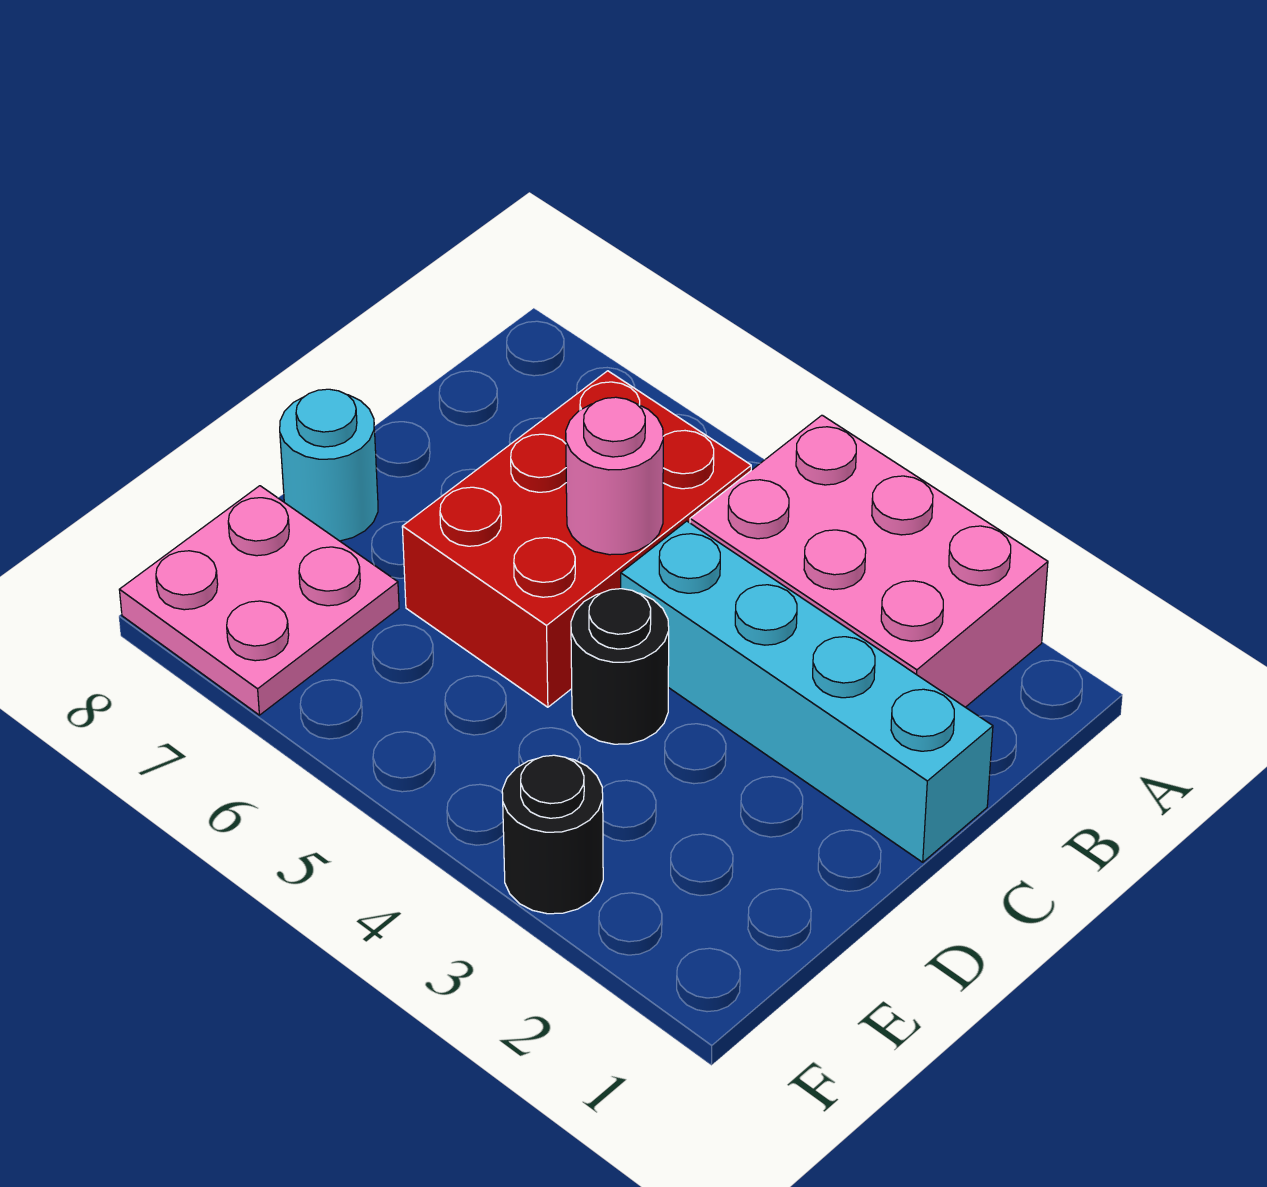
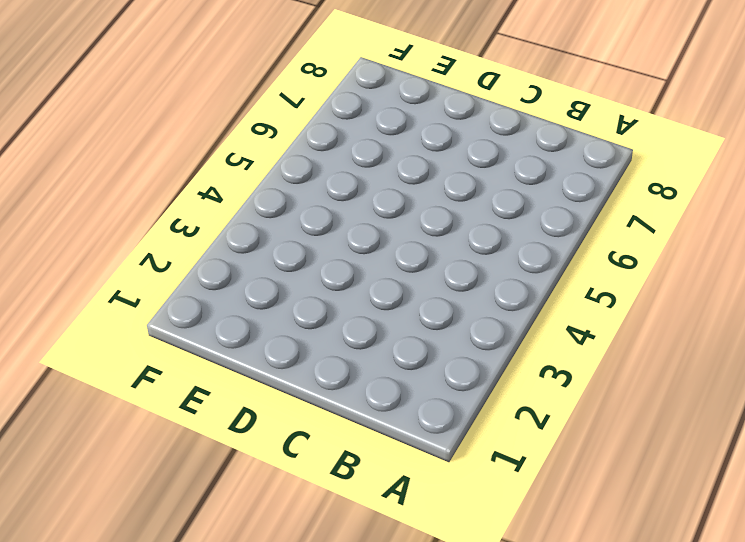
none -> pink brick A2:B4 level 1
none -> red brick B5:D6 level 1

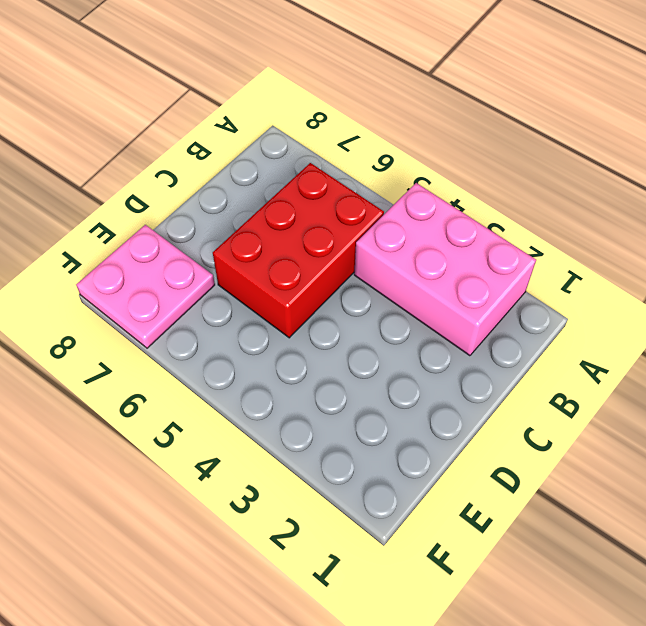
none -> cyan brick C1:C4 level 1
none -> black round brick D4 level 1

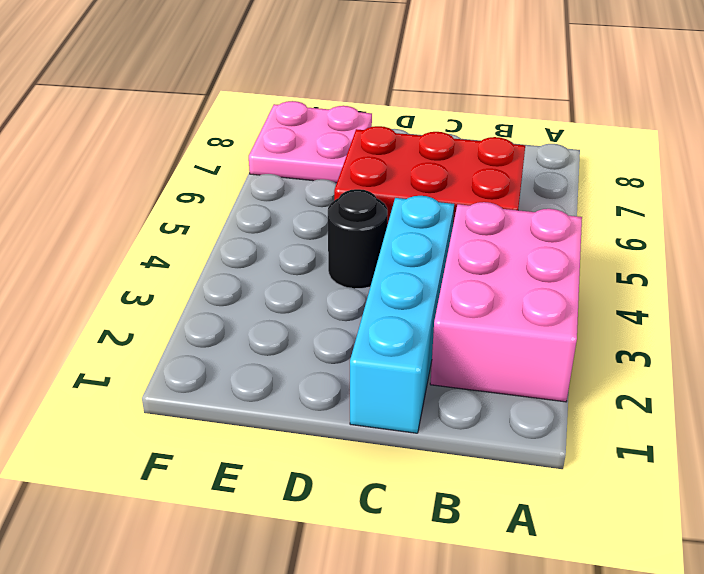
none -> cyan round brick D8 level 1
none -> black round brick F3 level 1

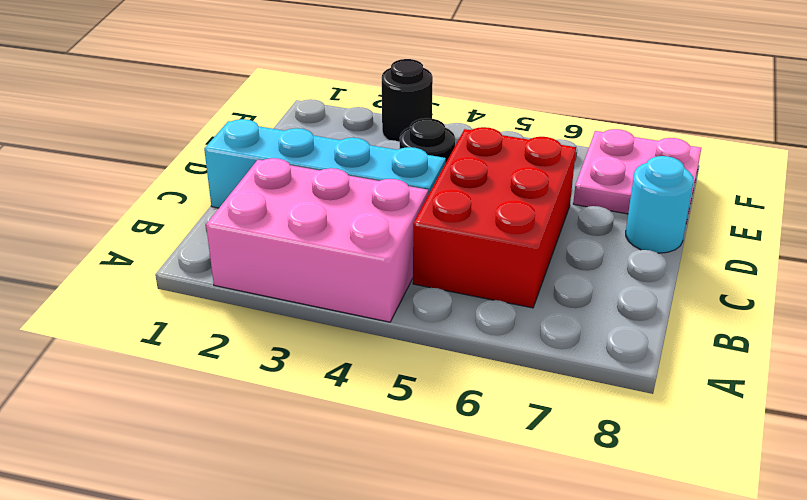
none -> pink round brick C5 level 2

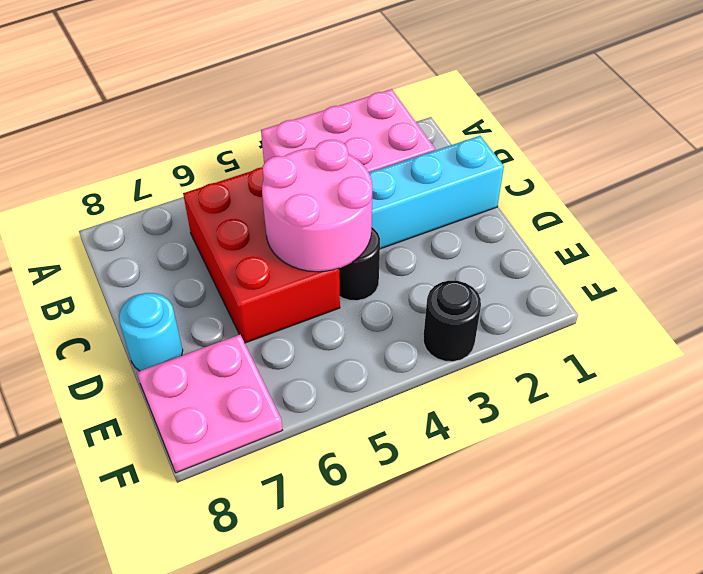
pink round brick C4:D5 level 2 -> pink round brick C5 level 2

